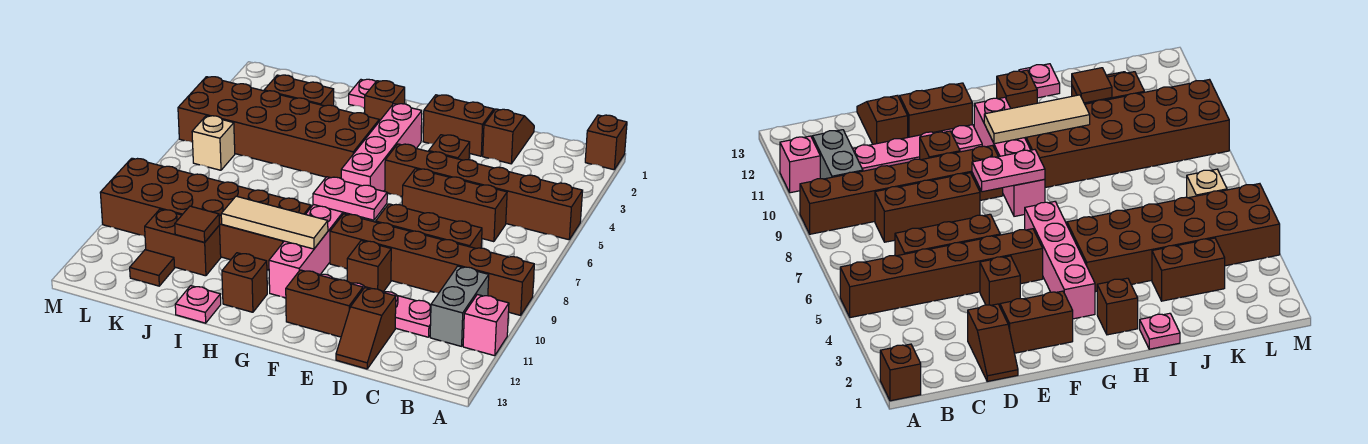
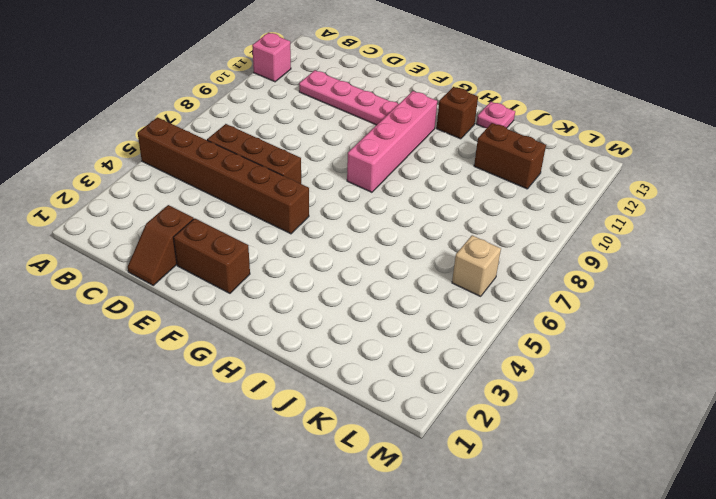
none -> brown brick A1 level 1
none -> brown brick A9:F9 level 1
none -> grey brick B10:B11 level 1

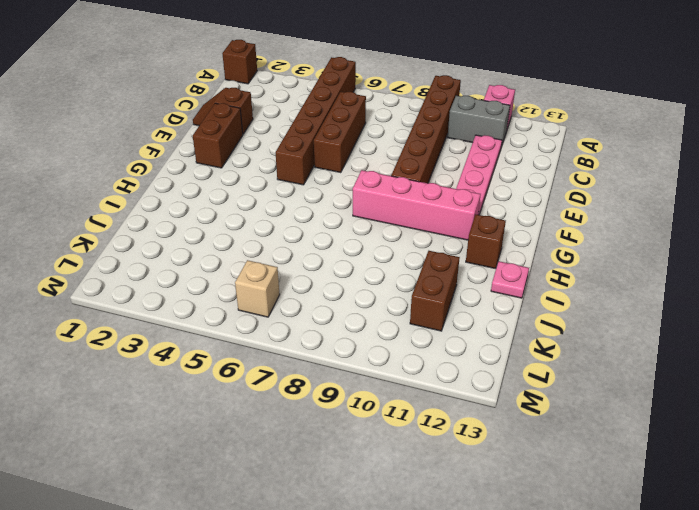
none -> brown brick C8:E8 level 1
none -> brown slope D12:D13 level 1 top 12
none -> brown brick E4 level 1

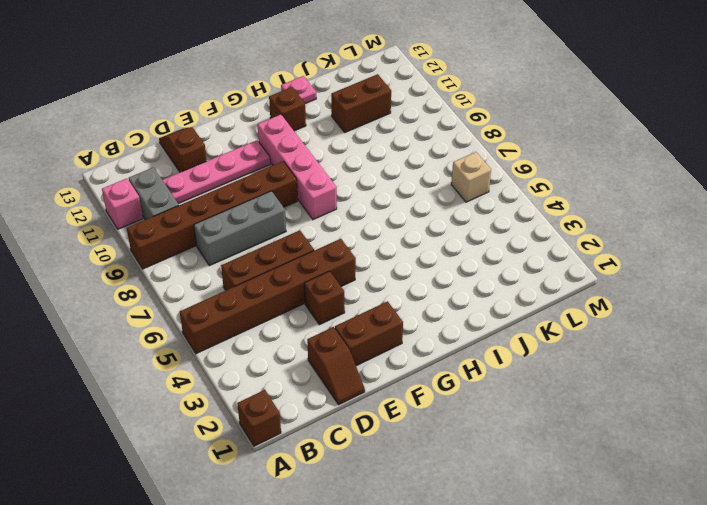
grey brick C8:E8 level 1 -> brown brick C8:E8 level 1
none -> brown brick E10 level 1
none -> brown brick E12:F12 level 1
none -> pink brick G3:G6 level 1

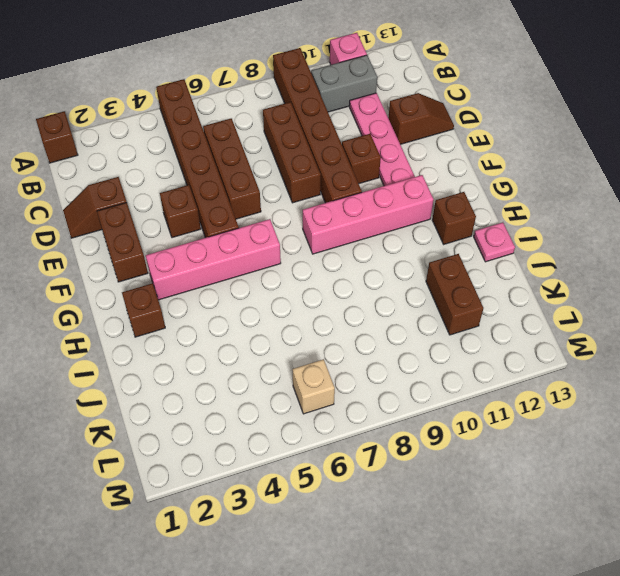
none -> brown brick E12:F12 level 1
none -> brown brick H4:M5 level 1
none -> brown brick H9:M10 level 1

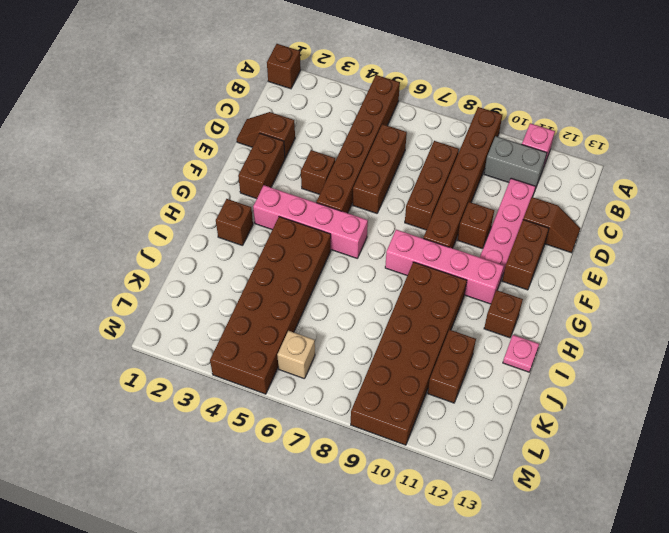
none -> pink plate I1 level 1
none -> brown brick J3:K3 level 1
none -> brown tile K12 level 1

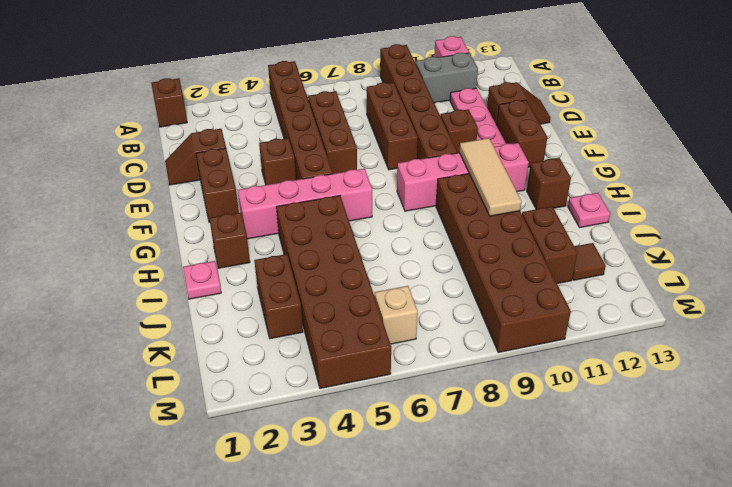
none -> pink plate F8:G8 level 2
none -> brown tile J11 level 2

